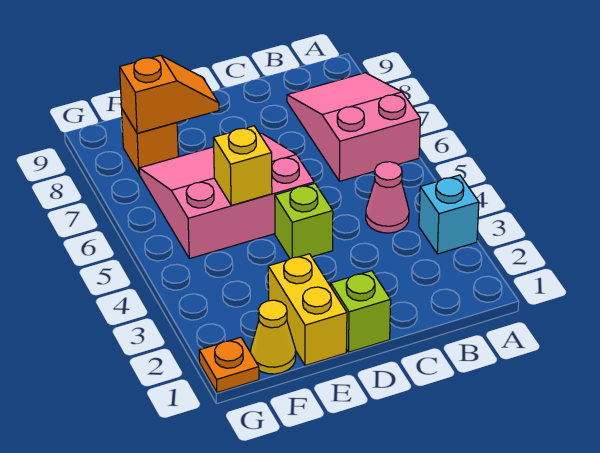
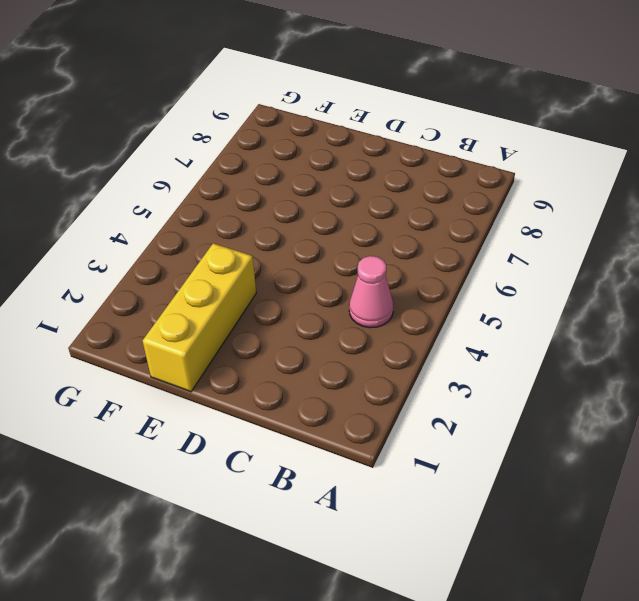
yellow brick E1:E3 level 1 -> yellow brick E1:E2 level 1
none -> cyan brick A3 level 1
none -> pink slope A6:B8 level 1 top 6
none -> lime brick D1 level 1

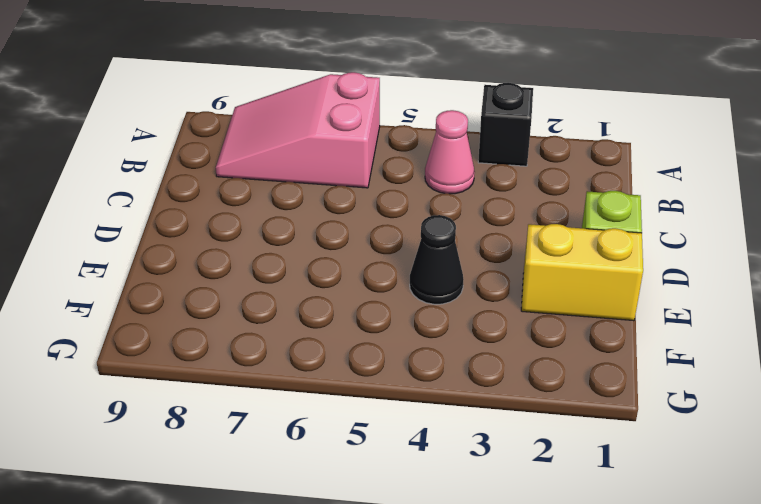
black brick A3 level 1 -> cyan brick A3 level 1
black cone E4 level 1 -> none
none -> lime brick D4 level 1
none -> pink slope D5:F7 level 1 top 5
none -> yellow cone F1 level 1

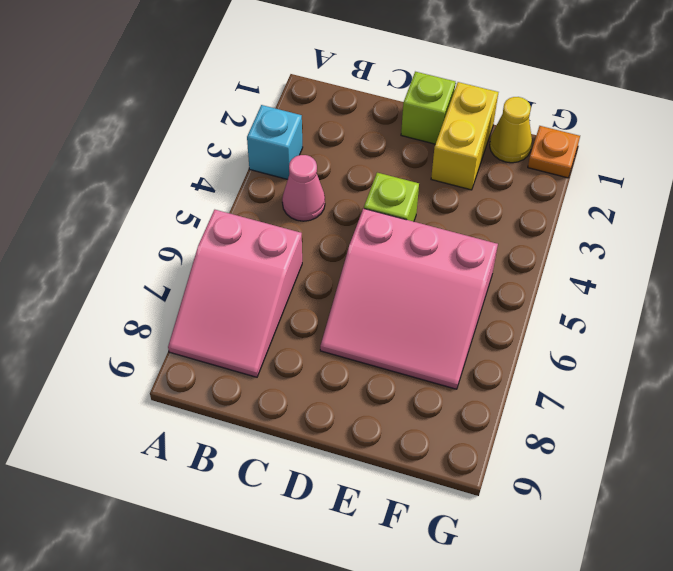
none -> orange brick F8 level 1
none -> yellow brick E5 level 2
none -> orange slope E8:F8 level 2 top F

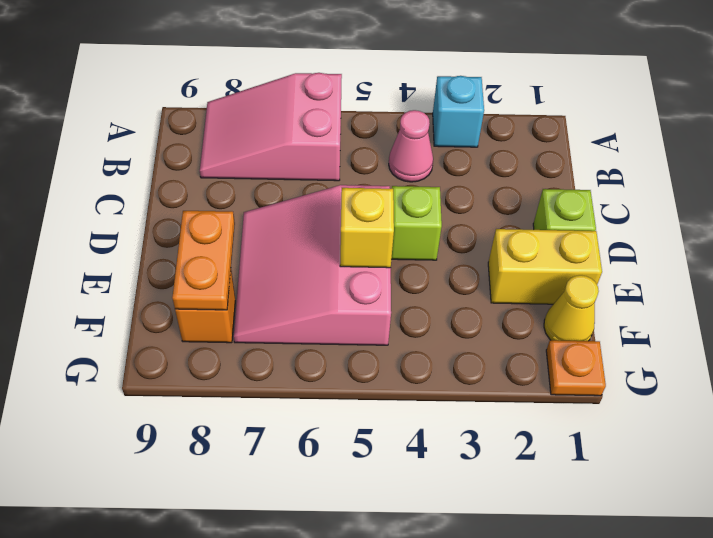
orange plate E8:F8 level 2 -> orange slope E8:F8 level 2 top F

